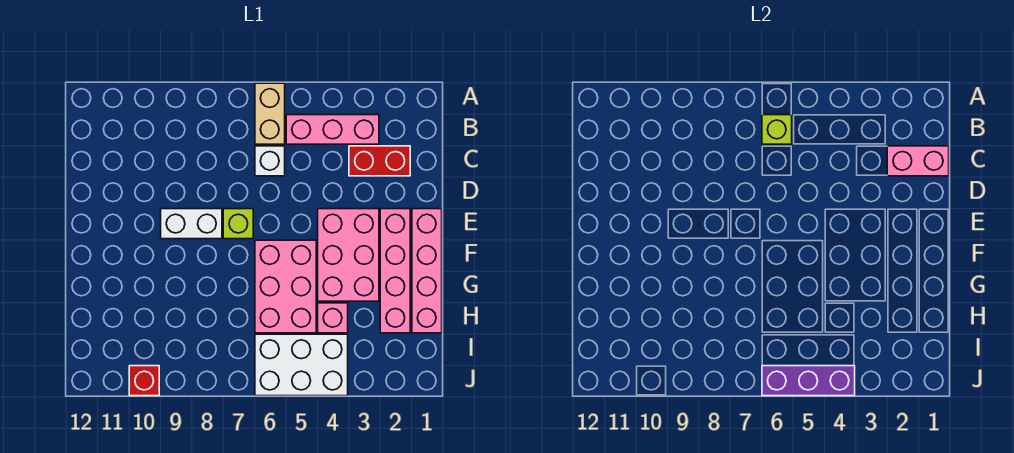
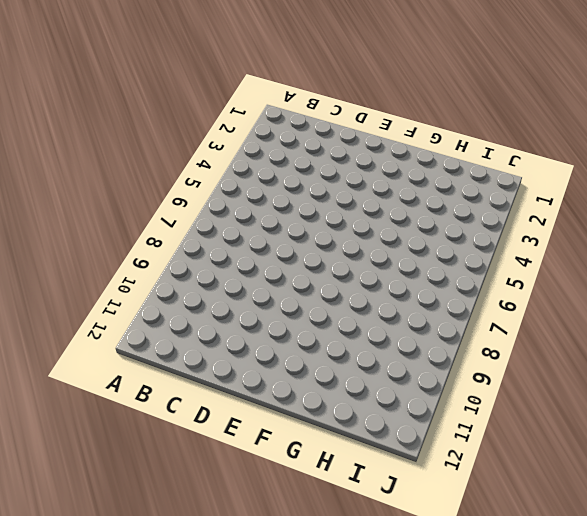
none -> tan brick A6:B6 level 1
none -> pink brick B3:B5 level 1
none -> red brick C2:C3 level 1

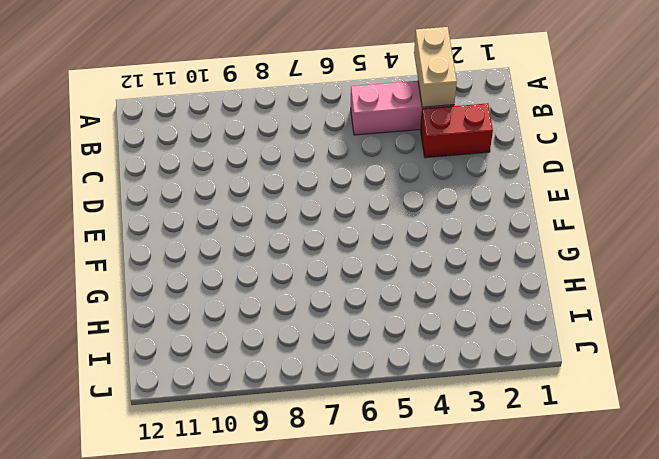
tan brick A3:B3 level 2 -> tan brick A6:B6 level 1
none -> white brick C6 level 1
none -> pink brick E1:H1 level 1
none -> pink brick E2:H2 level 1

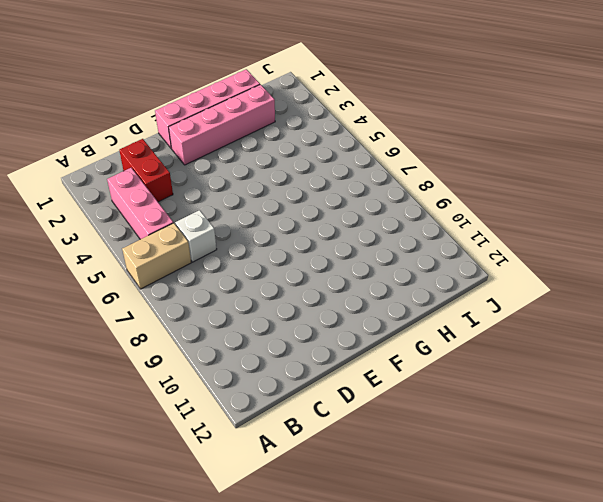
none -> pink brick E3:G4 level 1
none -> lime brick E7 level 1
none -> white brick E8:E9 level 1

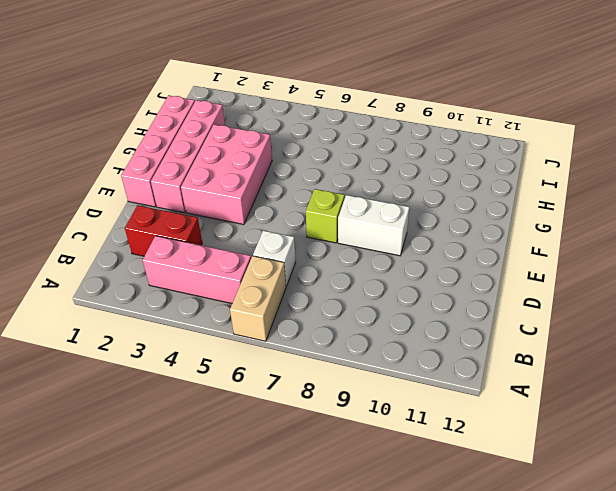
none -> pink brick F5:H6 level 1
none -> pink brick H4 level 1
none -> white brick I4:J6 level 1

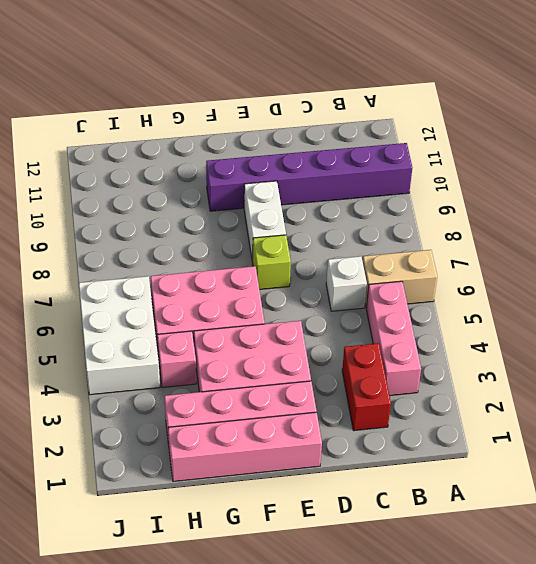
purple brick A10:F10 level 1 -> none
none -> red brick J10 level 1
none -> lime brick B6 level 2
none -> pink brick C1:C2 level 2

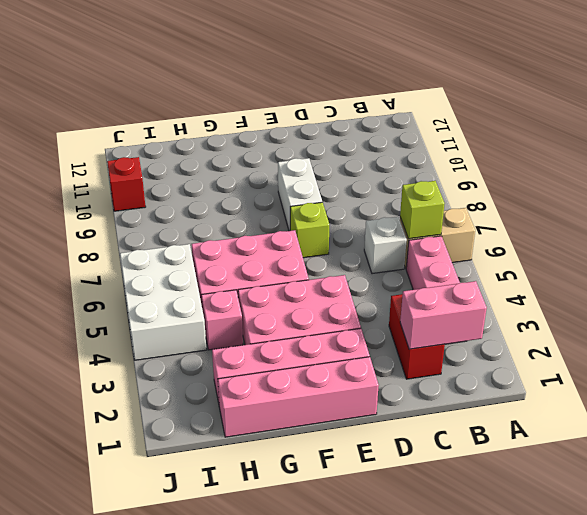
pink brick B2:C2 level 2 -> pink brick C1:C2 level 2
none -> purple brick J4:J6 level 2

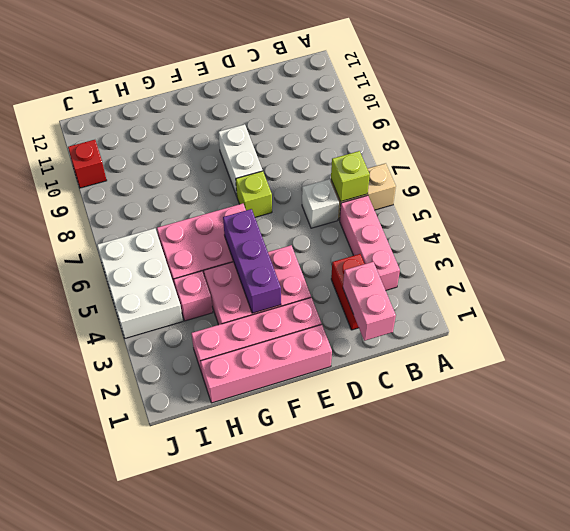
purple brick F3:F5 level 2 -> purple brick J4:J6 level 2

